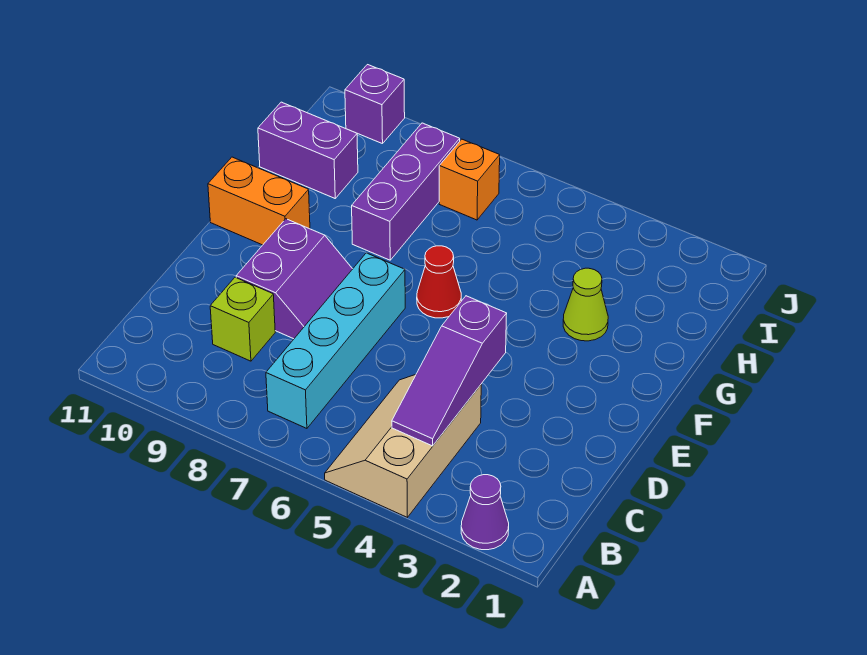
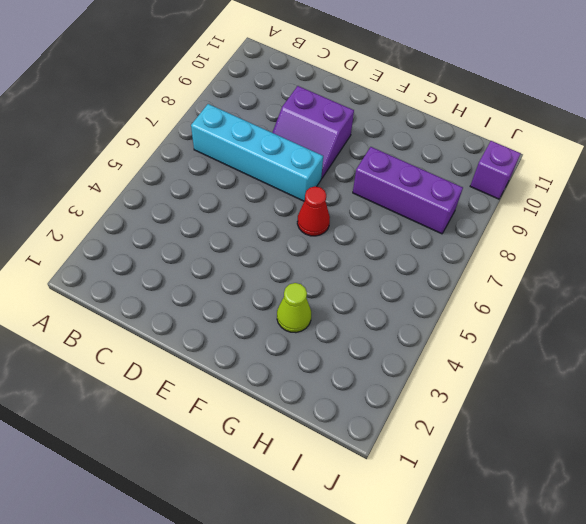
none -> purple cone A2 level 1
none -> tan slope A4:C5 level 1 top 4
none -> lime brick C9 level 1

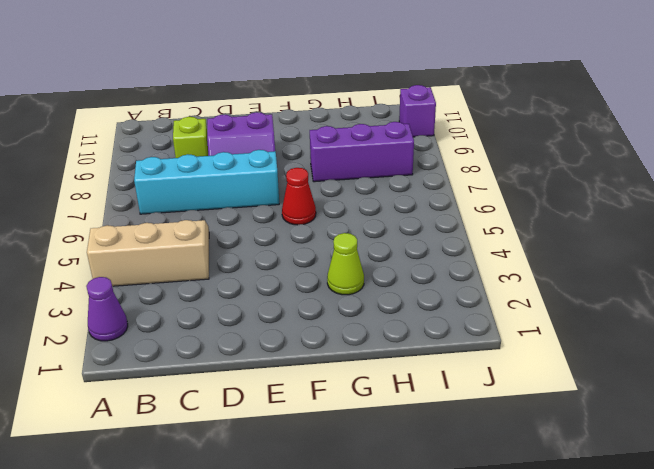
none -> orange brick F10:F11 level 1
none -> purple brick H10:H11 level 1
none -> orange brick I7 level 1

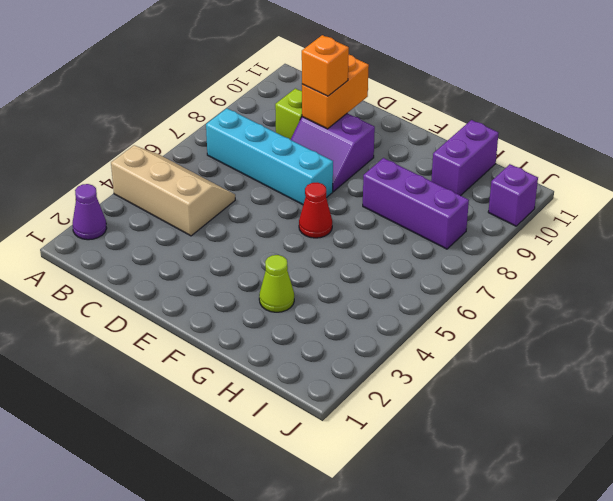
orange brick D9:D10 level 2 -> orange brick F10:F11 level 1
orange brick D9 level 3 -> orange brick I7 level 1
none -> purple slope B4:D4 level 2 top D

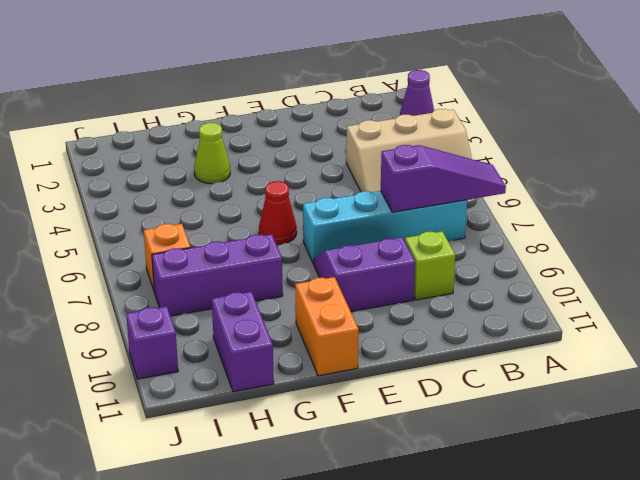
purple slope A7:C7 level 2 top C -> purple slope B4:D4 level 2 top D

